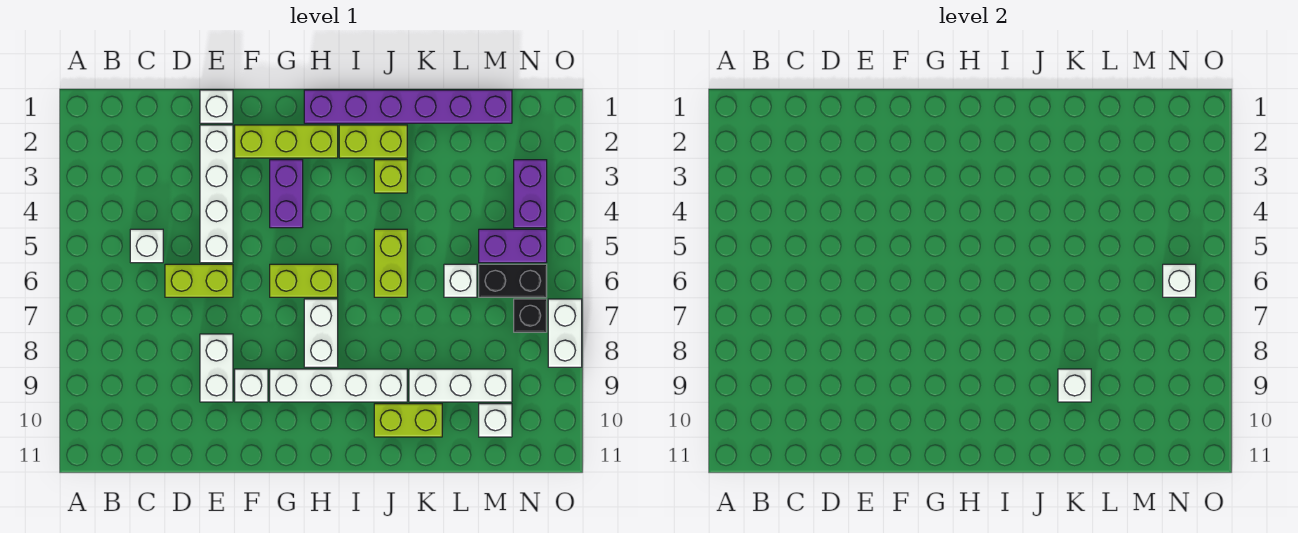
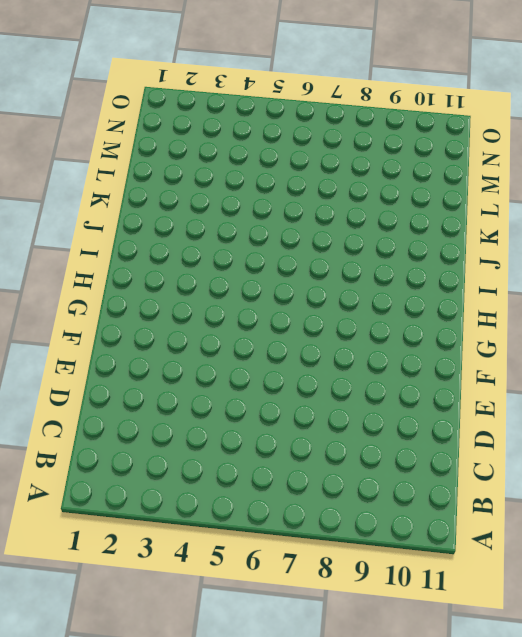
none -> white brick C5 level 1
none -> lime brick D6:E6 level 1
none -> white brick E1 level 1

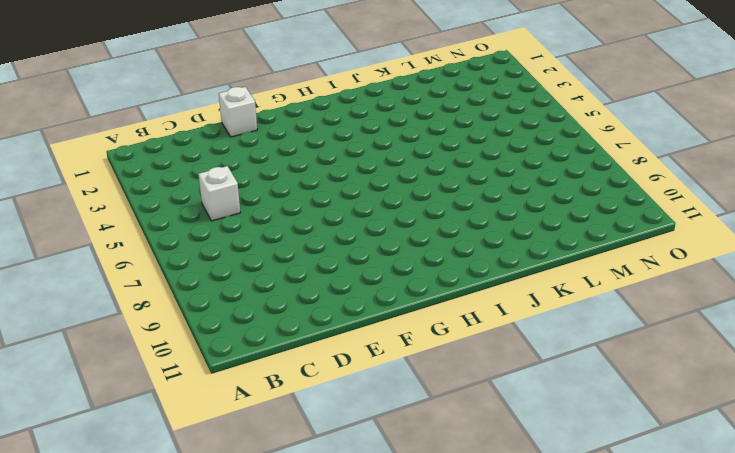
none -> lime brick D6:E6 level 1
none -> white brick E2:E5 level 1
none -> white brick E8:E9 level 1

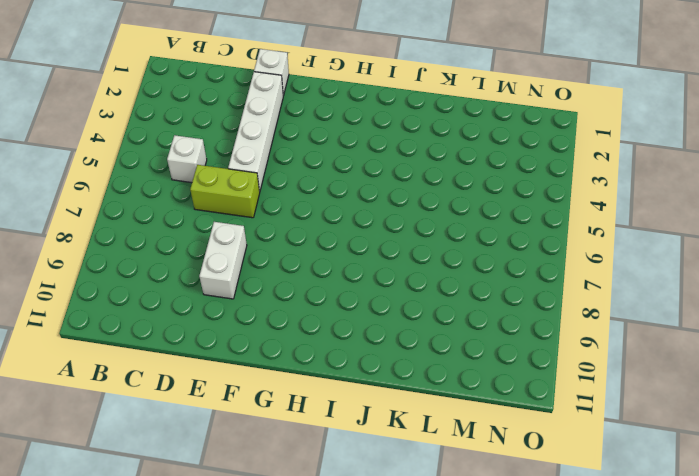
none -> lime brick F2:H2 level 1
none -> white brick F9 level 1
none -> purple brick G3:G4 level 1

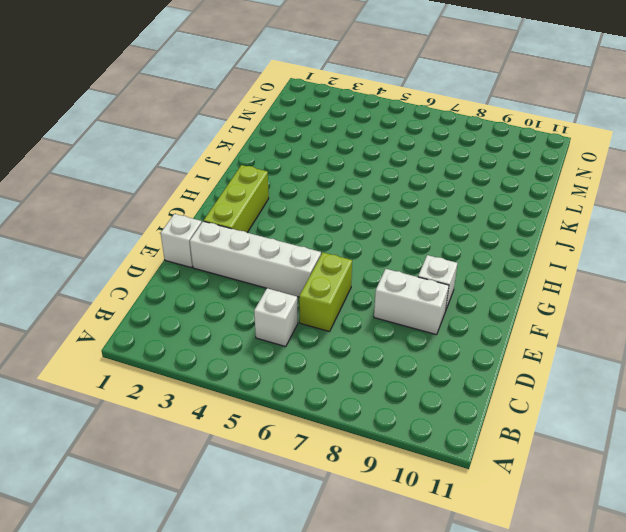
none -> purple brick G3:G4 level 1
none -> lime brick G6:H6 level 1
none -> white brick G9:J9 level 1

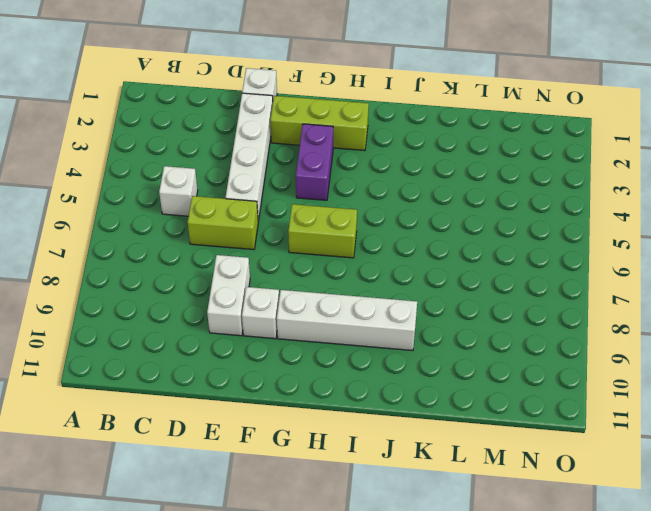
none -> purple brick H1:M1 level 1
none -> white brick H7:H8 level 1
none -> lime brick I2:J2 level 1

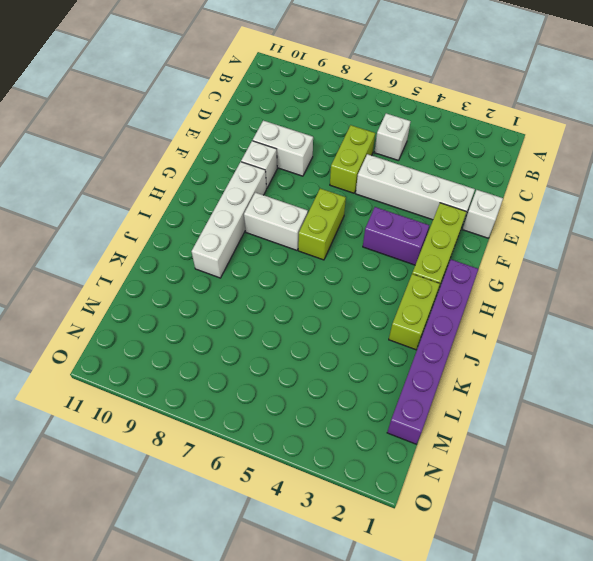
none -> lime brick J3 level 1
none -> lime brick J5:J6 level 1
none -> lime brick J10:K10 level 1

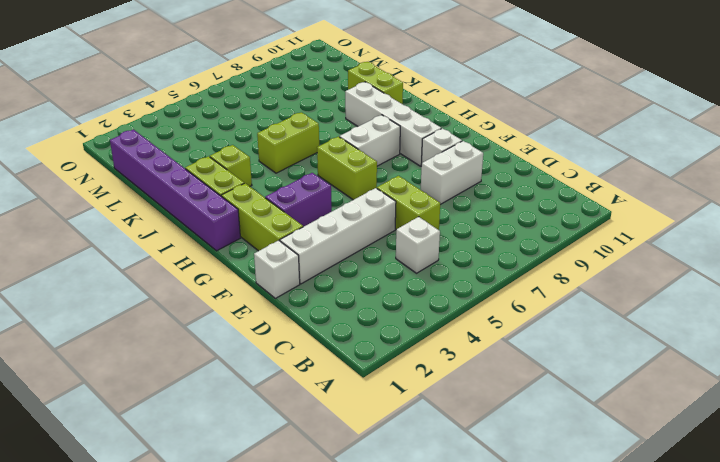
none -> white brick K9:M9 level 1
none -> white brick L6 level 1
none -> purple brick M5:N5 level 1

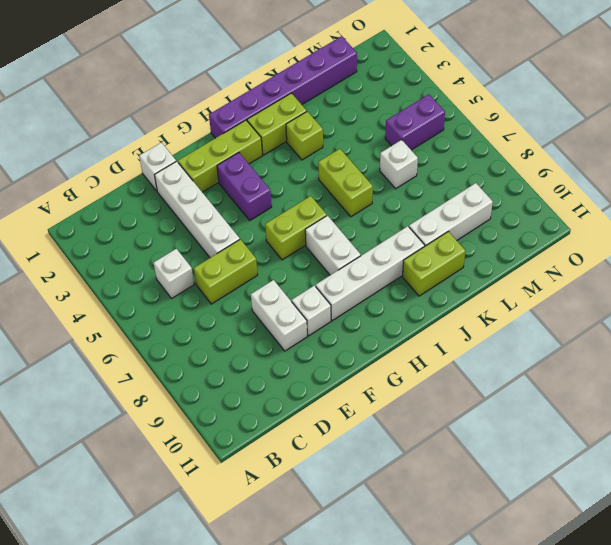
none -> black brick M6:N6 level 1
none -> white brick M10 level 1
none -> purple brick N3:N4 level 1

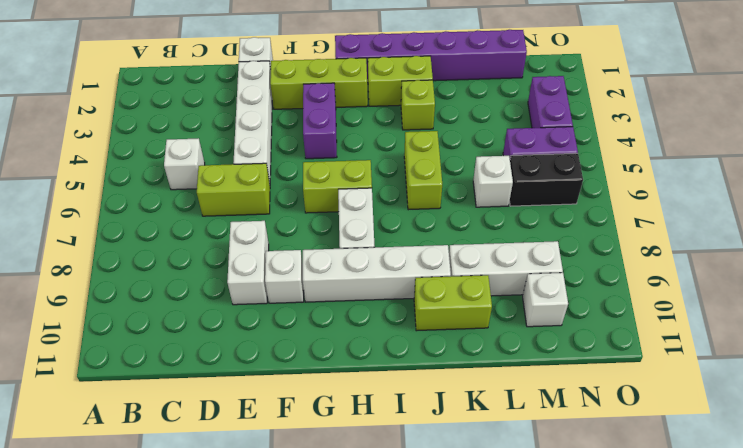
none -> black brick N7 level 1
none -> white brick O7:O8 level 1
none -> white brick K9 level 2

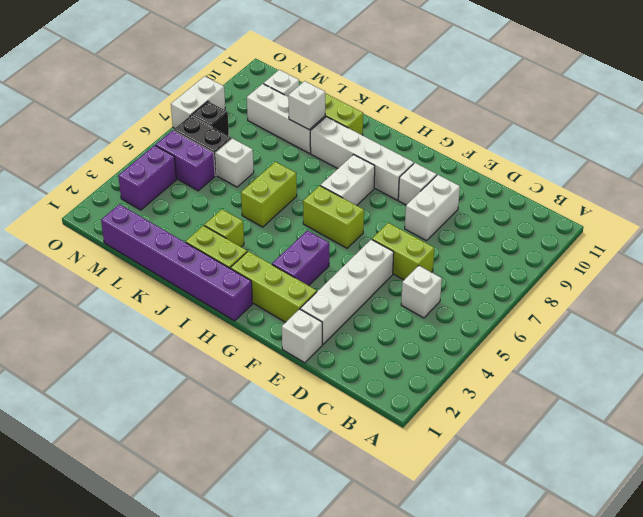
none -> white brick N6 level 2

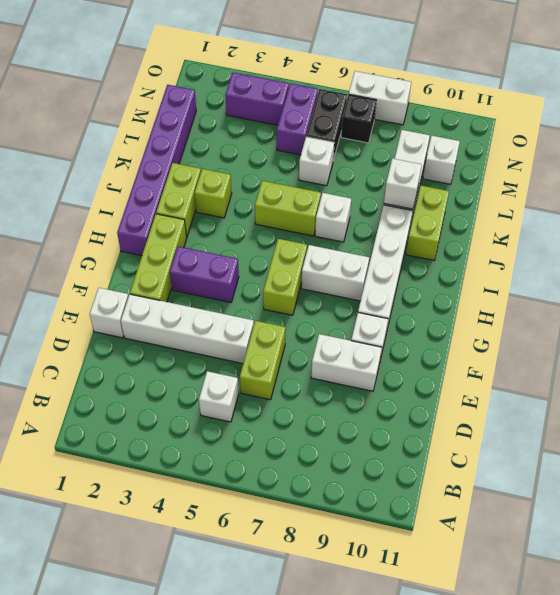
white brick J7 level 1 -> white brick N6 level 2

